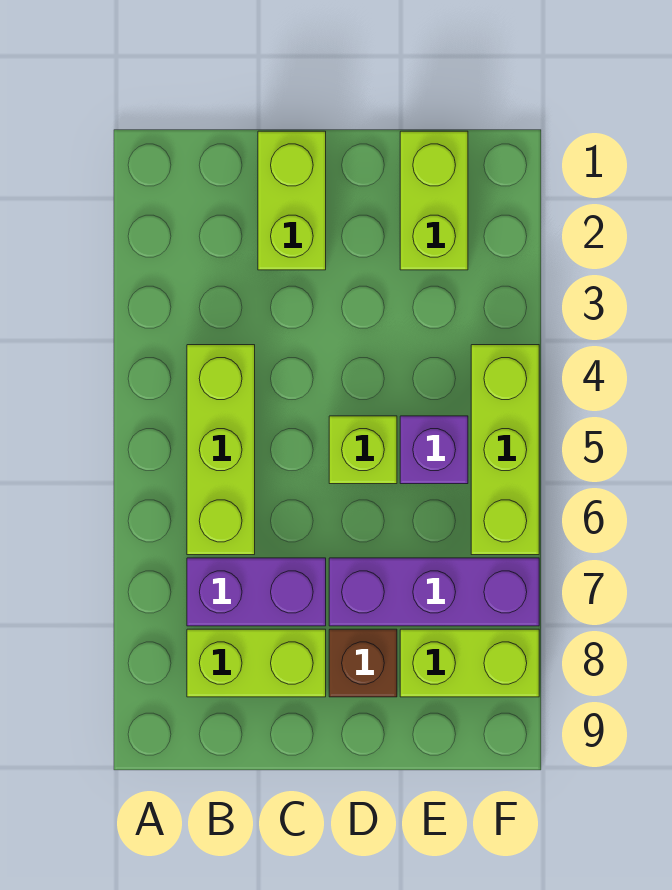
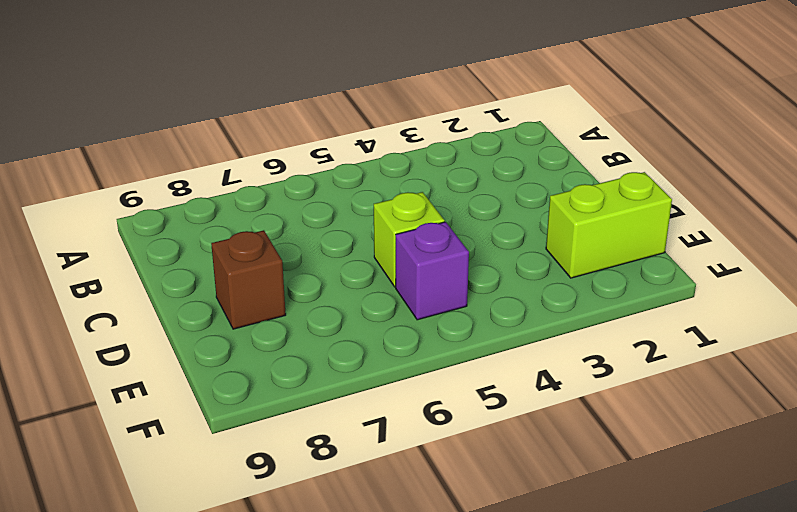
none -> lime brick B4:B6 level 1
none -> purple brick B7:C7 level 1

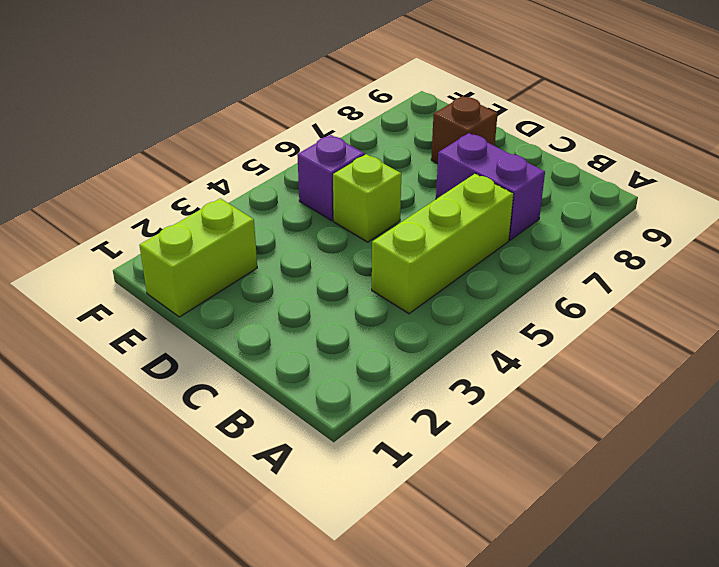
none -> lime brick B8:C8 level 1
none -> lime brick C1:C2 level 1

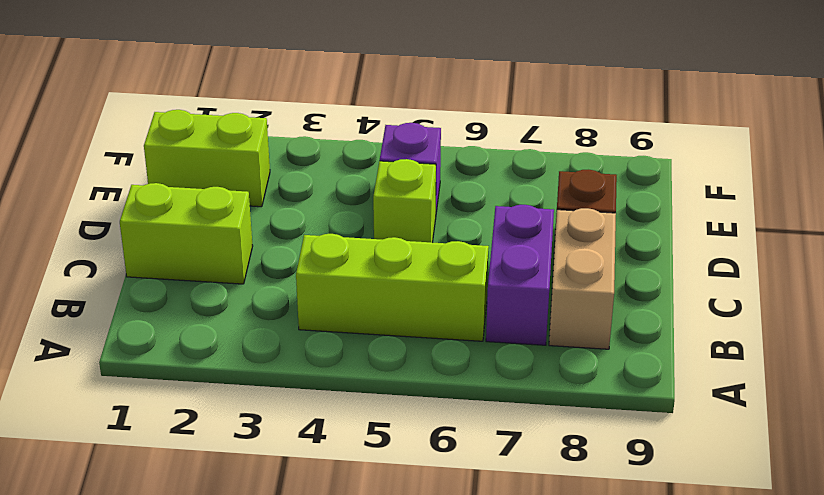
tan brick B8:C8 level 1 -> lime brick B8:C8 level 1
none -> purple brick D7:F7 level 1
none -> lime brick E8:F8 level 1

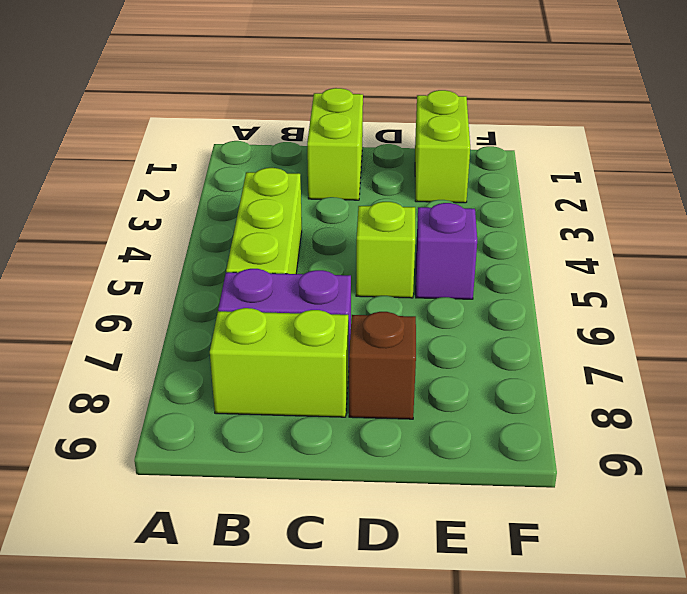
none -> purple brick D7:F7 level 1
none -> lime brick E8:F8 level 1

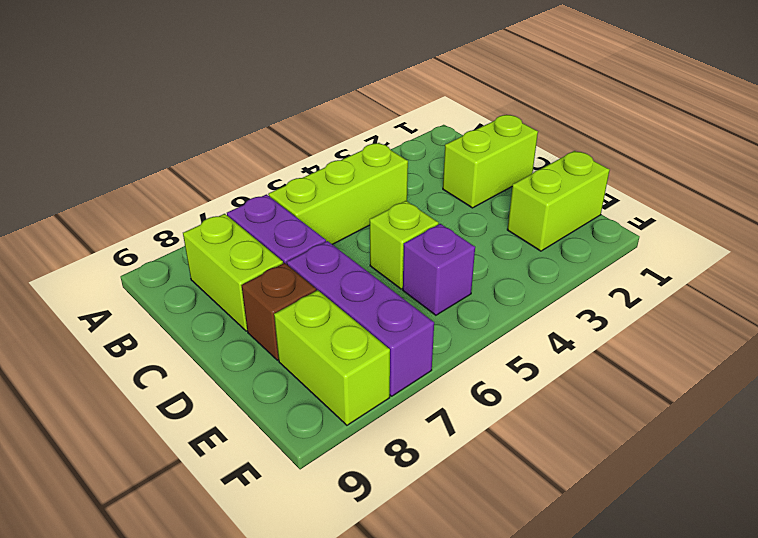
none -> lime brick F4:F6 level 1

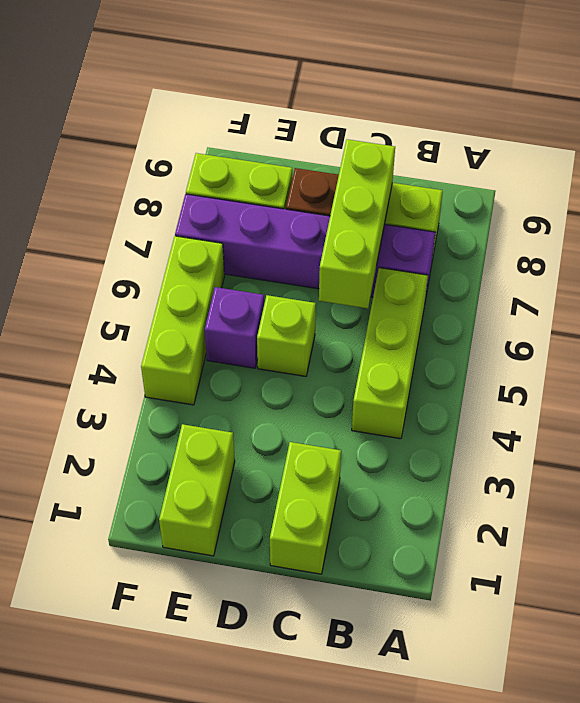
lime brick C6:C8 level 2 -> none

